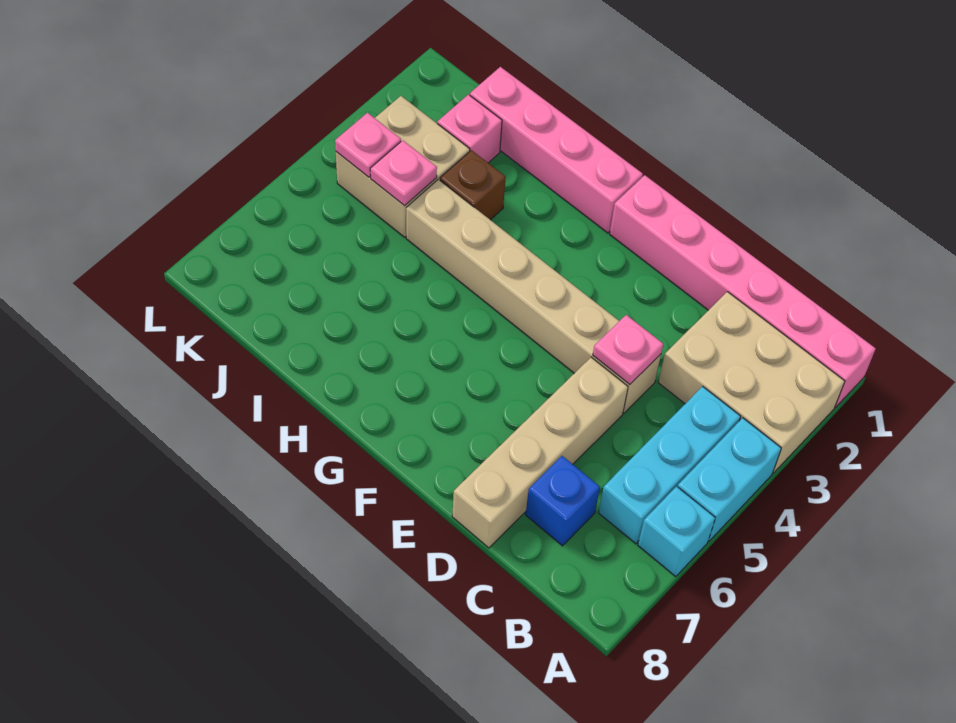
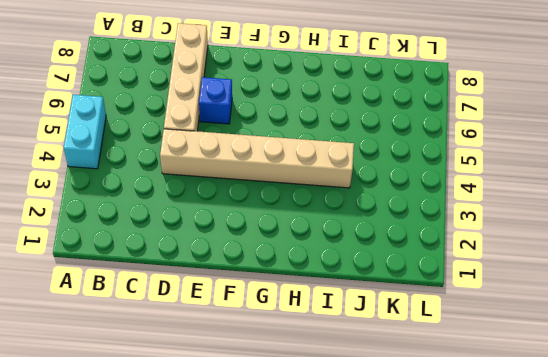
blue brick E6 level 1 -> blue brick C7 level 1
none -> pink brick A1:F1 level 1
none -> tan brick A2:C3 level 1
none -> cyan brick A6 level 1

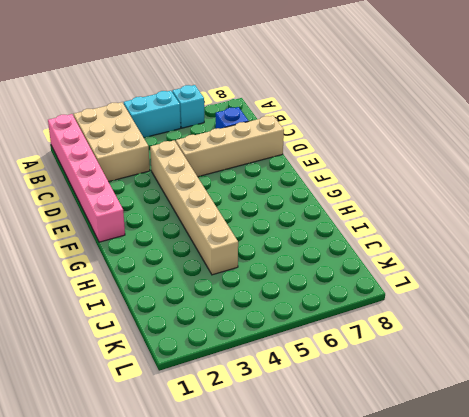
none -> cyan brick B4:B6 level 1
none -> pink brick G1:J1 level 1
none -> brown brick I3 level 1

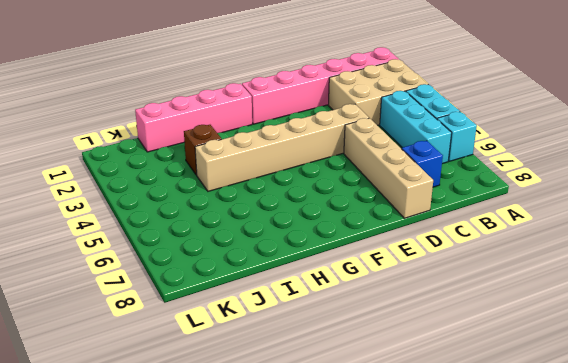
none -> pink brick J2 level 1
none -> tan brick J3:K4 level 1
none -> pink plate D4 level 2

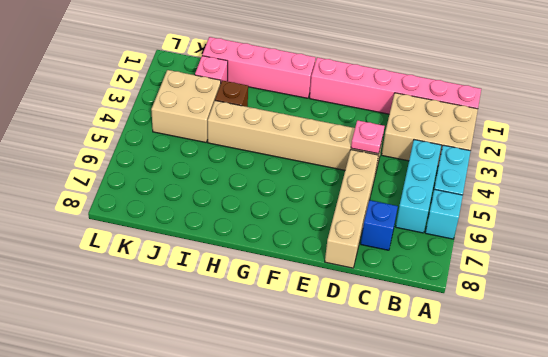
none -> pink plate J4 level 2
none -> pink plate K4 level 2

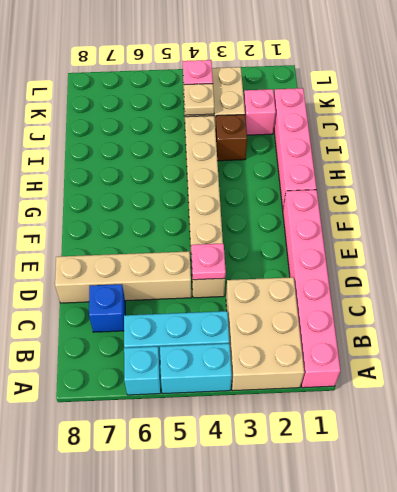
tan plate J4 level 2 -> pink plate J4 level 2

